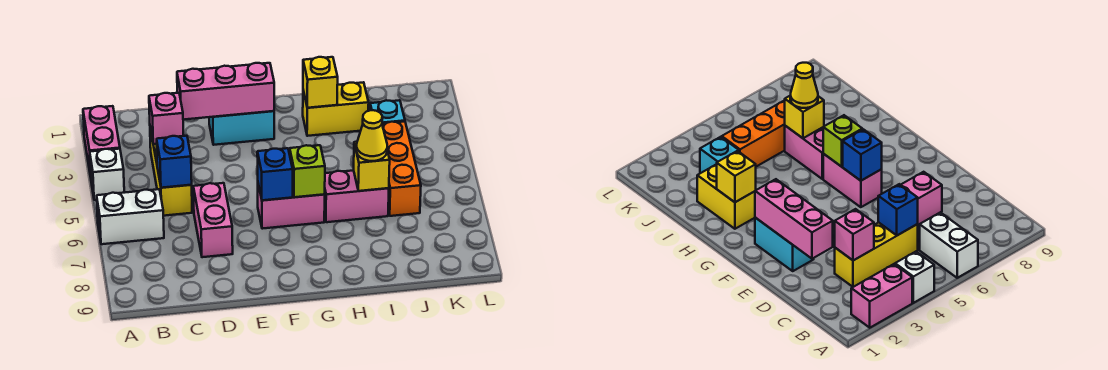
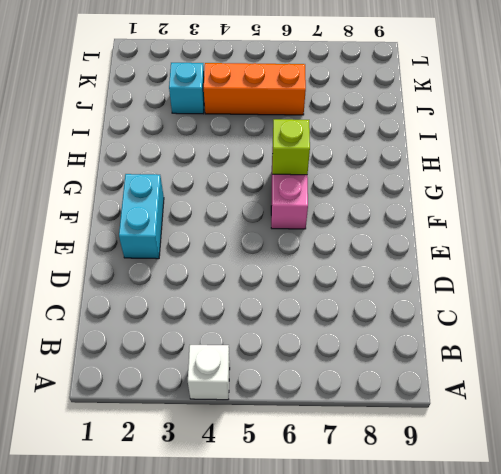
none -> pink brick A2:A3 level 1
none -> white brick A6:B6 level 1
none -> yellow brick C3:C5 level 1

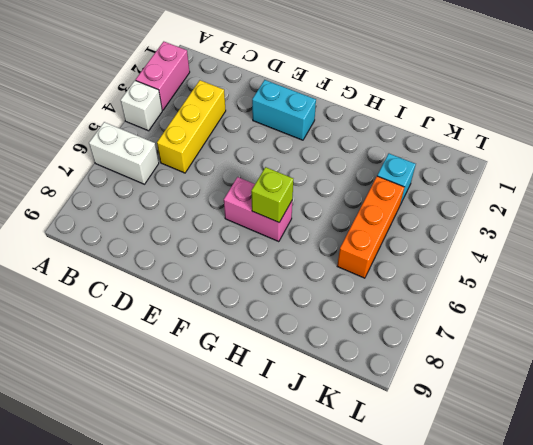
none -> pink brick D6:D7 level 1
none -> yellow brick H2:I2 level 1
none -> pink brick H6:I6 level 1

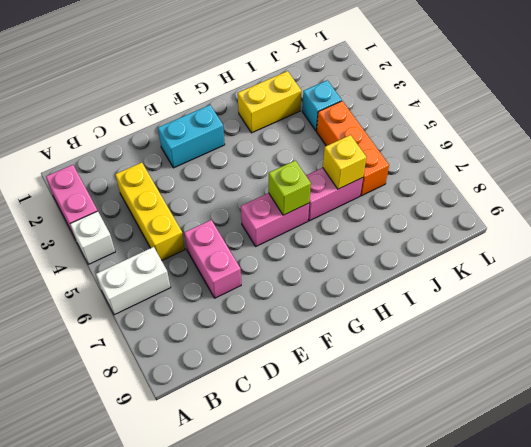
none -> pink brick C3 level 2
none -> blue brick C5 level 2
none -> pink brick D2:F2 level 2

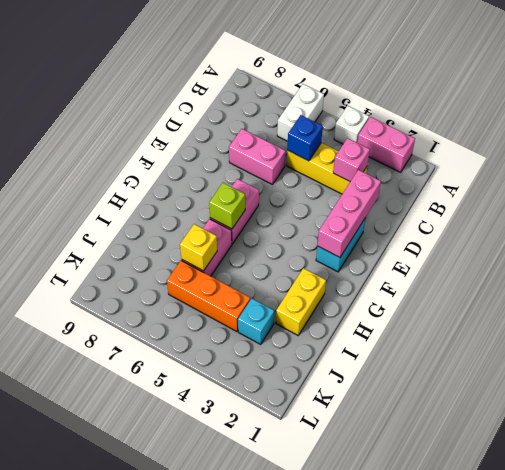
none -> blue brick F6 level 2
none -> yellow brick H2 level 2
none -> yellow cone I6 level 3

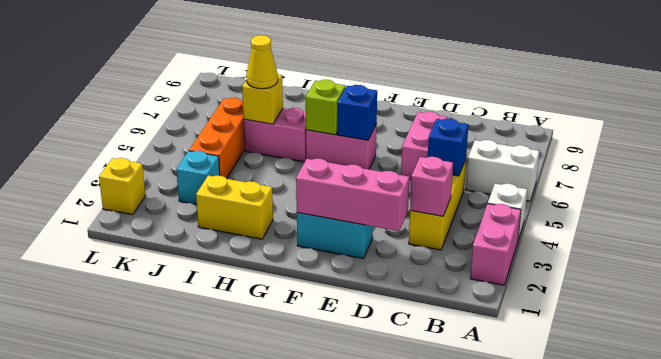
yellow brick L2 level 1 -> yellow brick H2 level 2

